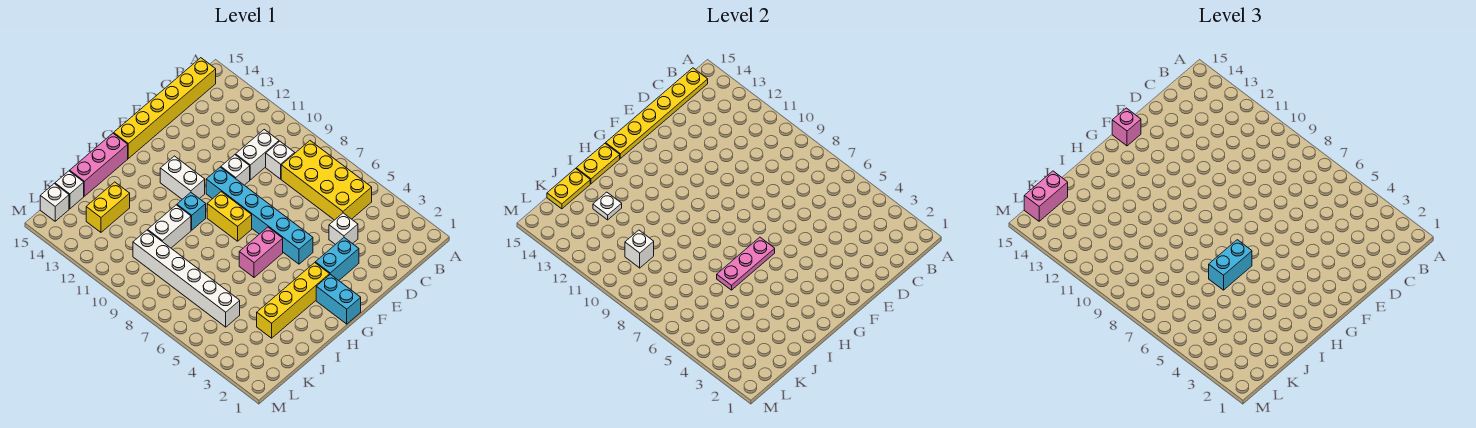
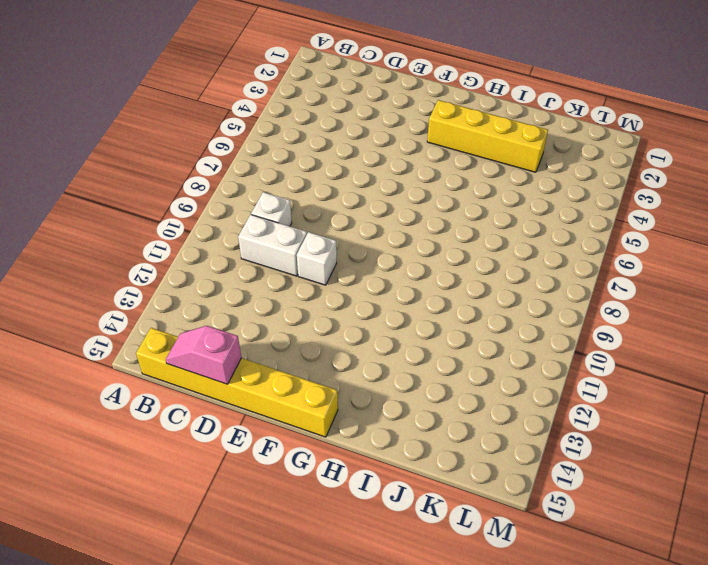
pink slope C15:D15 level 2 top D -> yellow plate B15:G15 level 2
none -> yellow brick B5:C8 level 1
none -> white brick D4 level 1
none -> cyan brick E3:F3 level 1

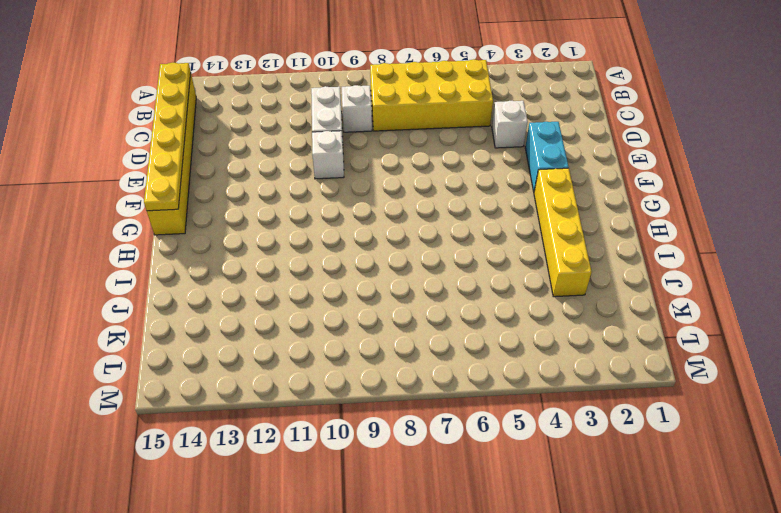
none -> cyan brick F5:F10 level 1
none -> cyan brick G1:G2 level 1
none -> pink brick G6:H6 level 1

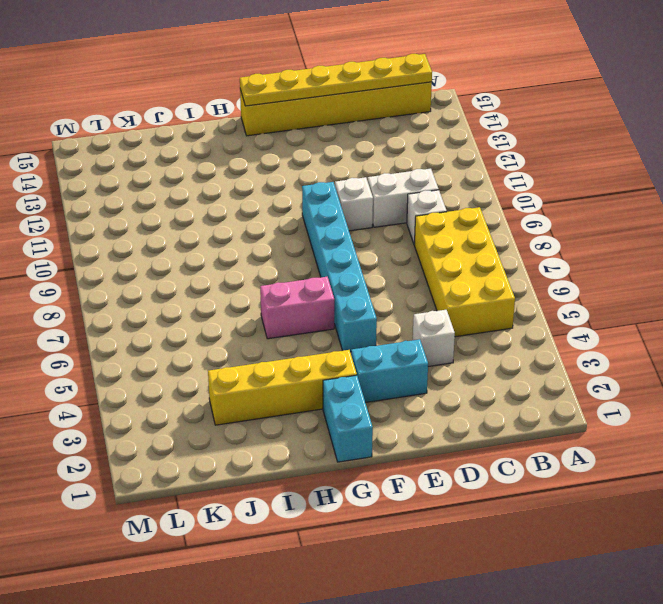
none -> yellow brick G8:G9 level 1
none -> white brick G11:G12 level 1
none -> cyan brick H10 level 1

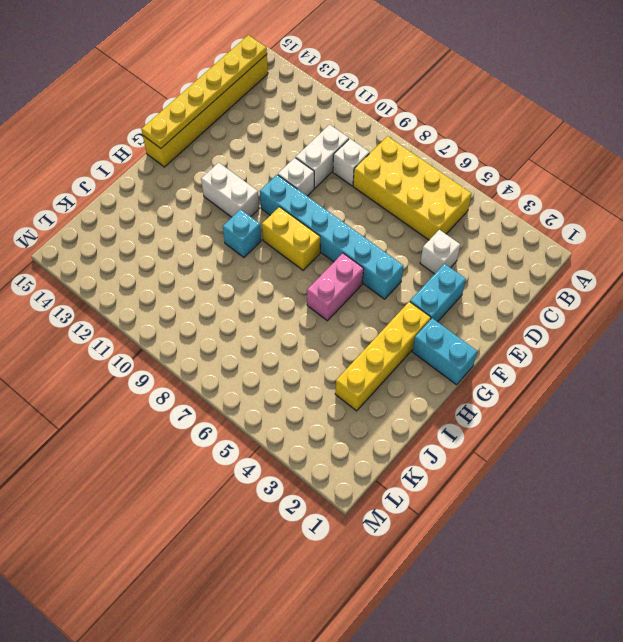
none -> pink brick H15:J15 level 1
none -> white brick I10:J10 level 1
none -> yellow brick J13:K13 level 1

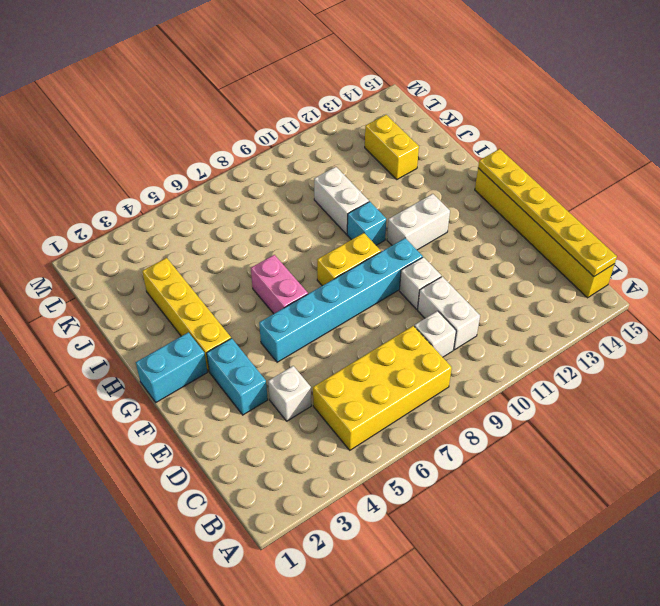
none -> pink brick H15:J15 level 1
none -> white brick K5:K10 level 1
none -> white brick K15 level 1

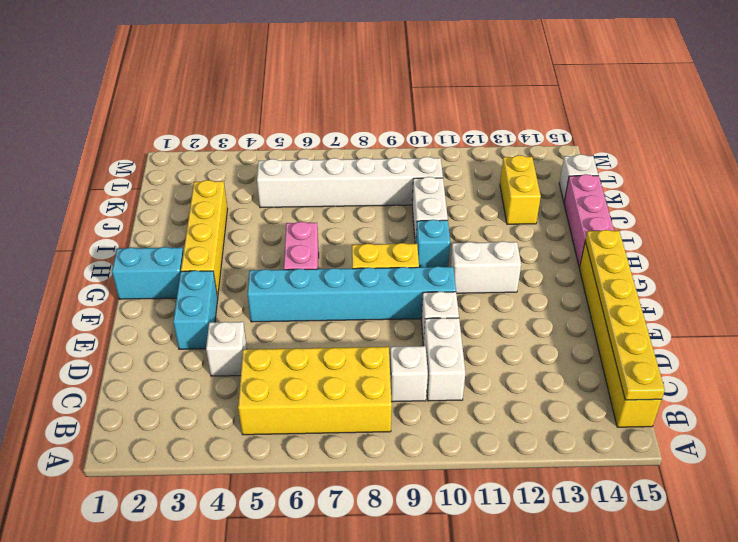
none -> white brick L15 level 1
none -> pink plate G6:I6 level 2
none -> yellow plate H15:I15 level 2

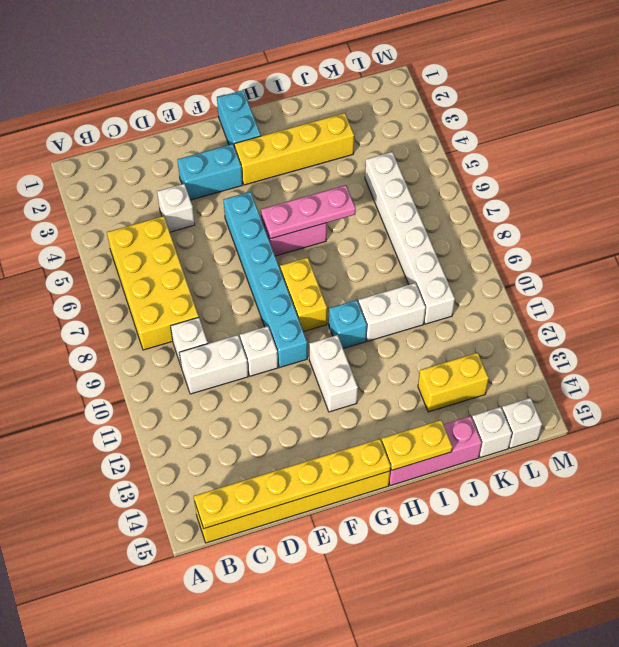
none -> white plate J13 level 2
none -> yellow plate J15:K15 level 2
none -> white brick K10 level 2

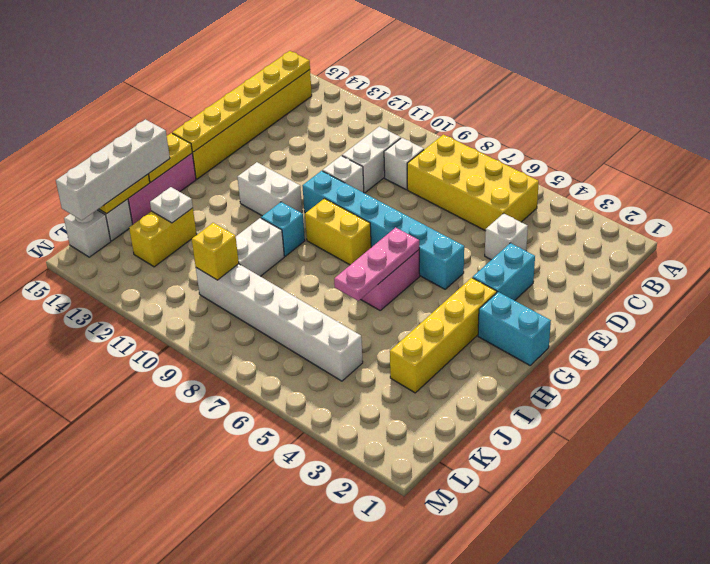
white brick I15:L15 level 3 -> pink brick K15:L15 level 3
yellow brick K10 level 2 -> white brick K10 level 2
none -> pink brick F15 level 3
none -> cyan brick H6:I6 level 3

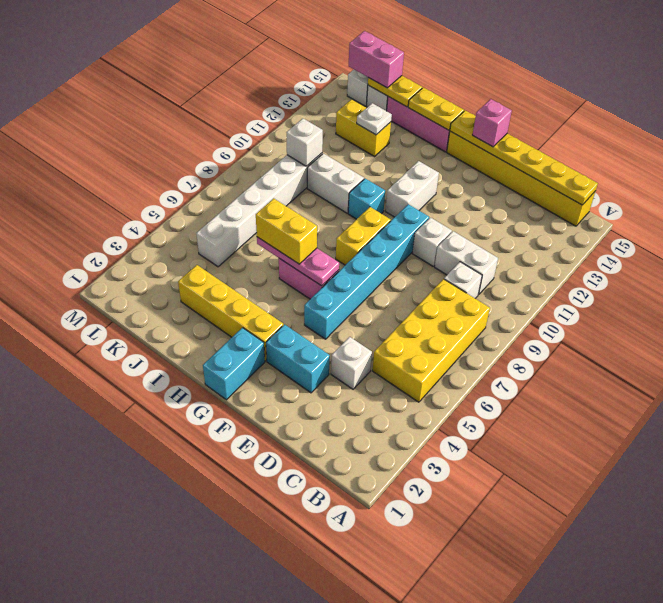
yellow brick H6:I6 level 3 -> cyan brick H6:I6 level 3

